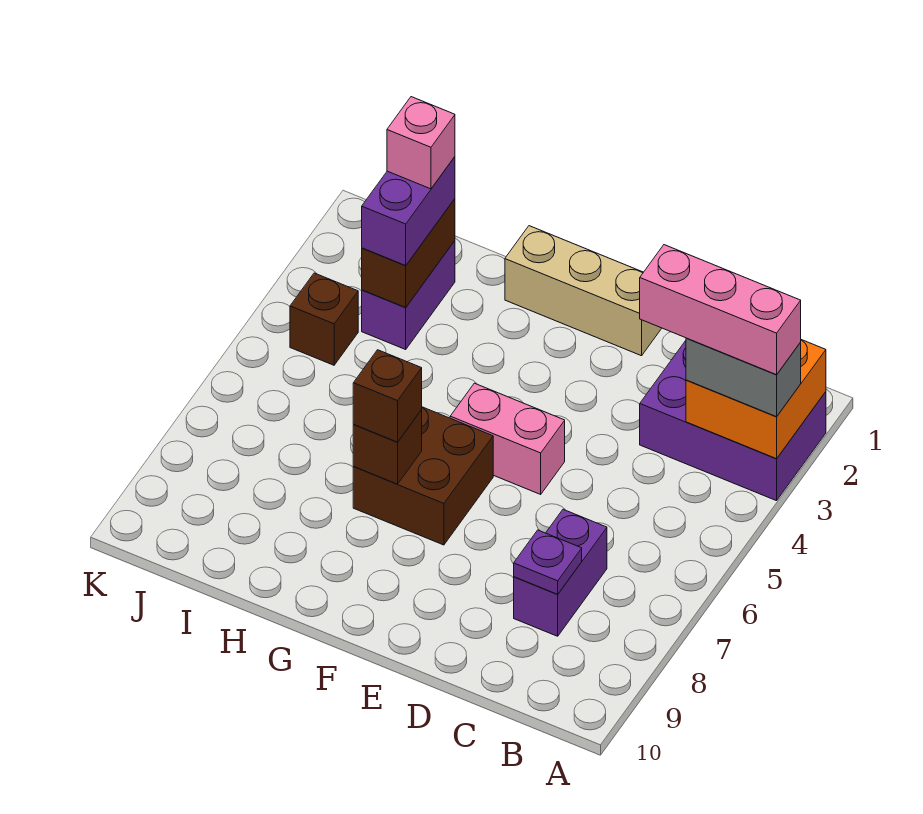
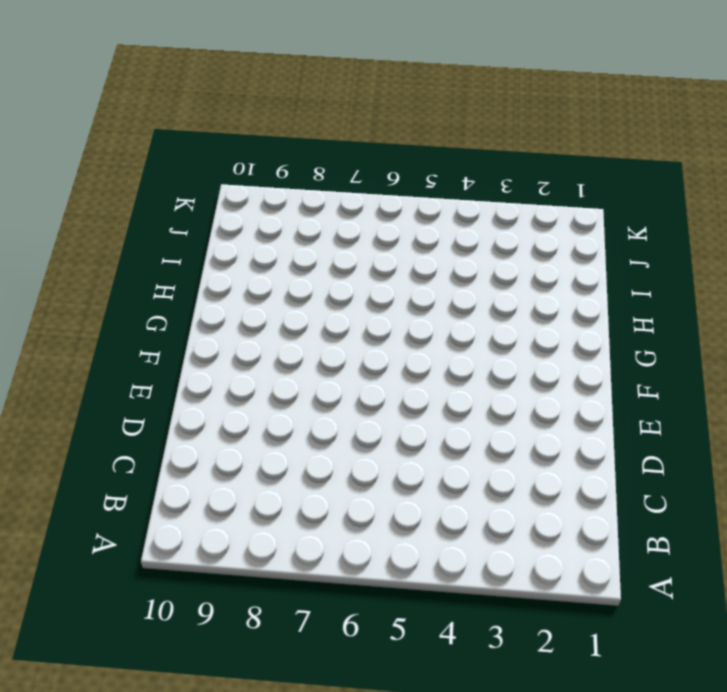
none -> purple brick A2:C3 level 1
none -> purple brick C7:C8 level 1
none -> tan brick E1:G1 level 1

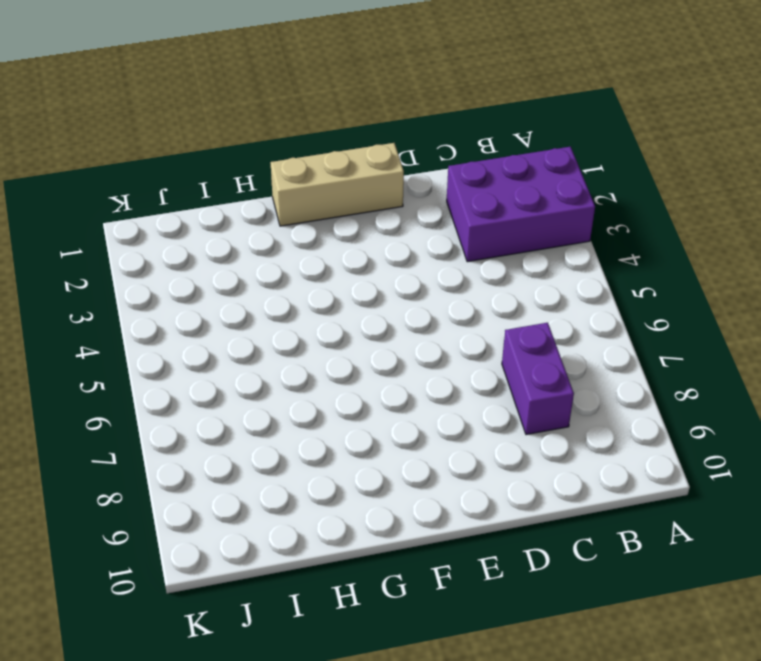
none -> pink brick E5:F5 level 1
none -> brown brick F6:G7 level 1
none -> purple brick I2:I3 level 1

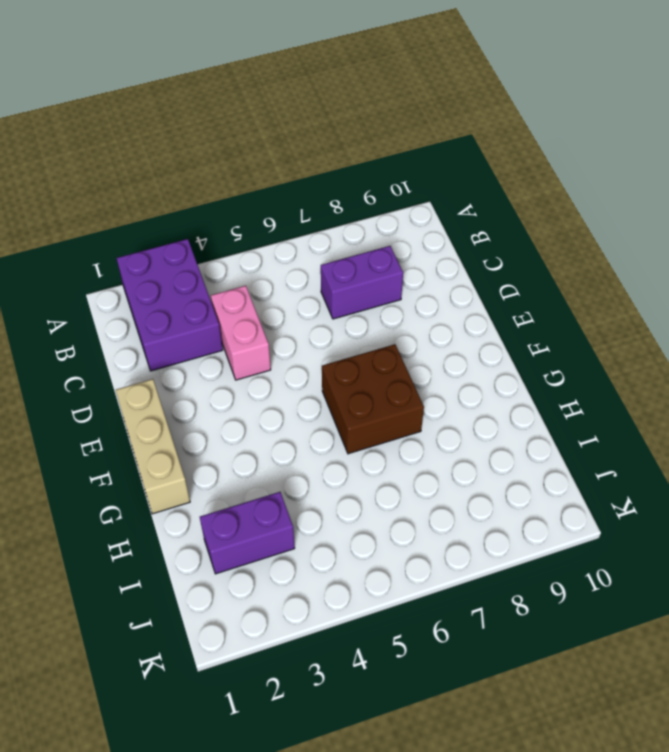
pink brick C4:D4 level 1 -> pink brick E5:F5 level 1
none -> brown brick J4 level 1
none -> orange brick A2:B3 level 2
none -> purple plate C8 level 2

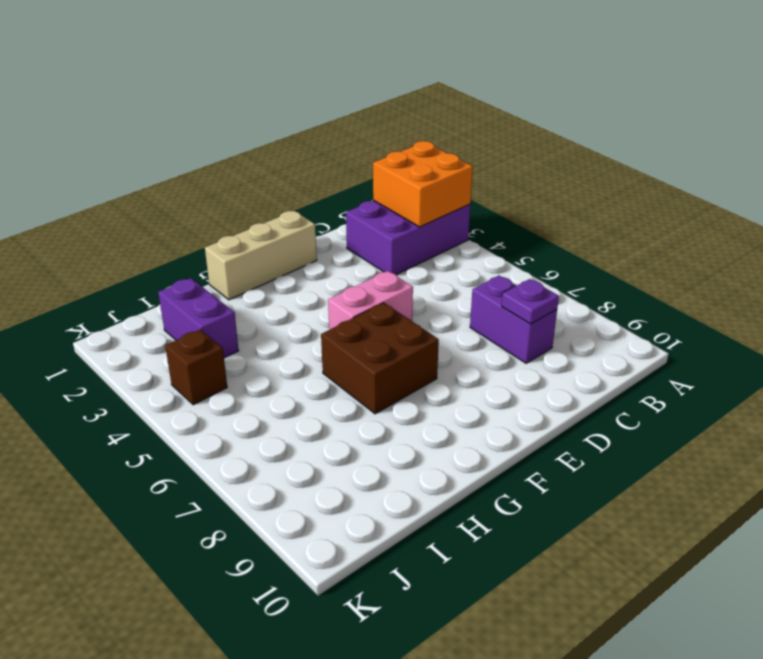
none -> brown brick G7 level 2
none -> brown brick I2:I3 level 2
none -> grey brick A3:B3 level 3

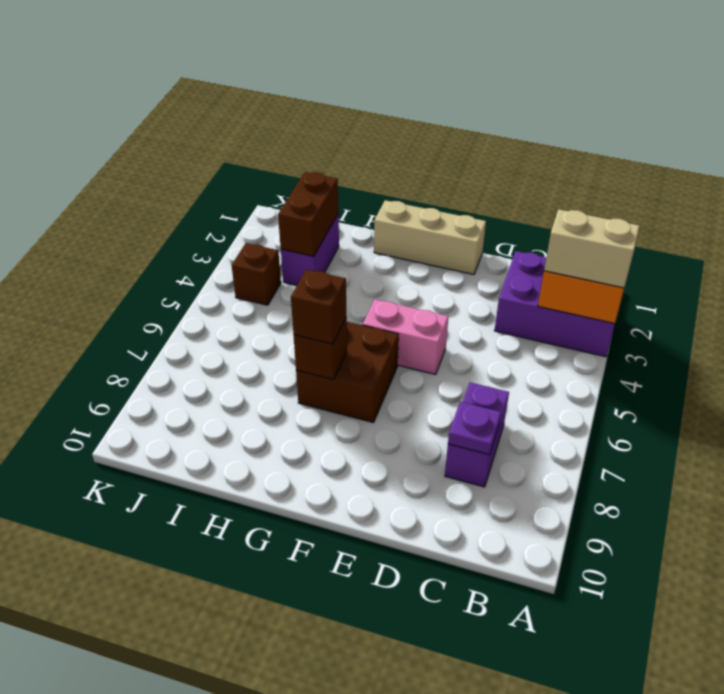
tan brick A3:B3 level 3 -> grey brick A3:B3 level 3
none -> purple brick I2:I3 level 3
none -> pink brick A3:C3 level 4
none -> pink brick I2 level 4

